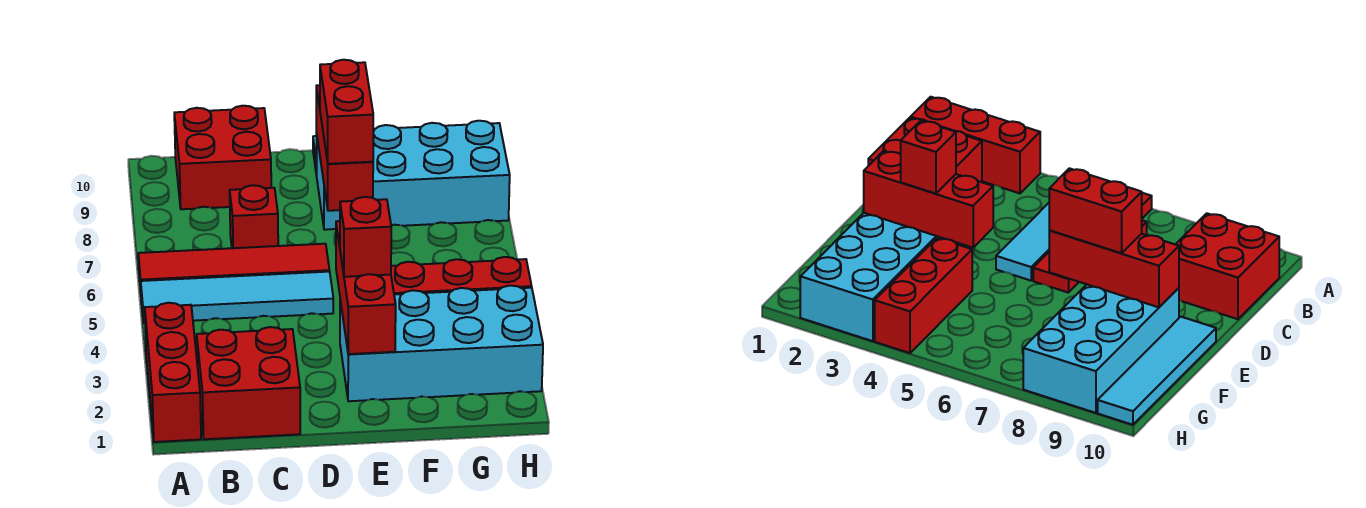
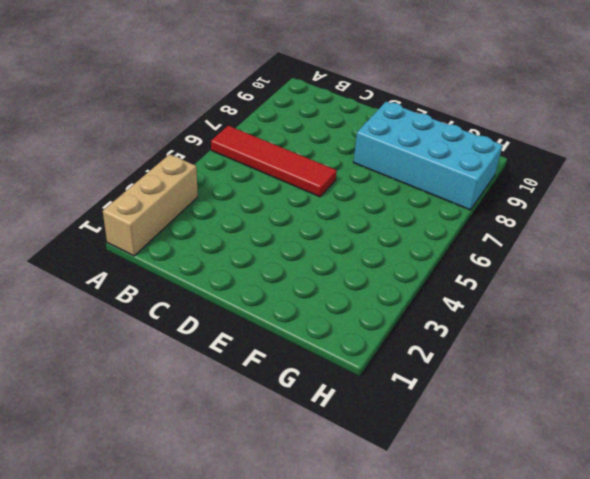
tan brick A1:A3 level 1 -> red brick A1:A3 level 1
none -> cyan tile A5:D5 level 1
none -> red brick B1:C2 level 1
none -> red brick B9:C10 level 1

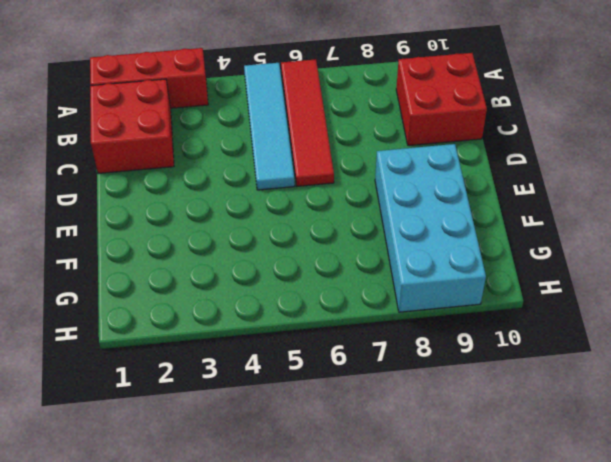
none -> red brick C7 level 1
none -> cyan brick E2:H3 level 1
none -> cyan tile E10:H10 level 1

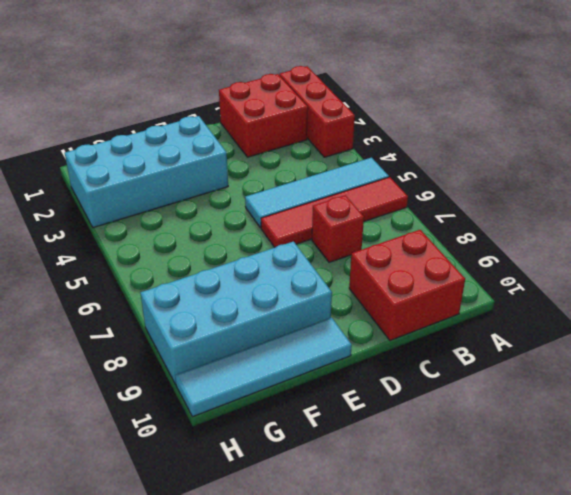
none -> red brick F4:H4 level 1
none -> red brick E2:E4 level 2
none -> red brick E7:E9 level 2

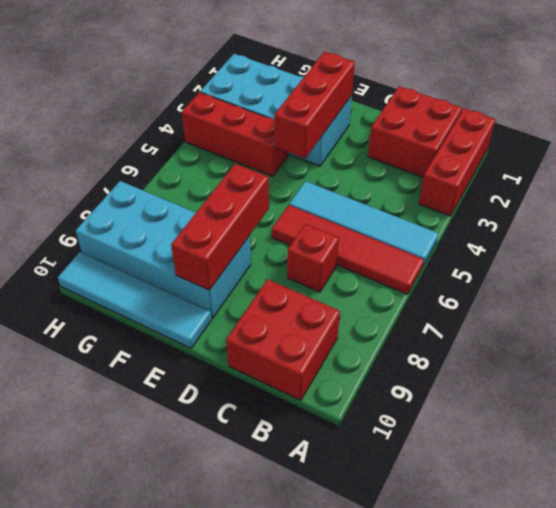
none -> red brick E3 level 3
none -> red brick E7:E8 level 3

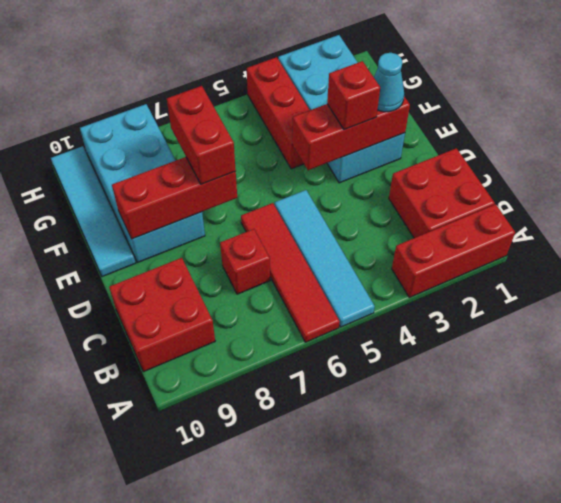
cyan cone E2 level 3 -> none
red brick E7:F7 level 3 -> red brick E7:E8 level 3

